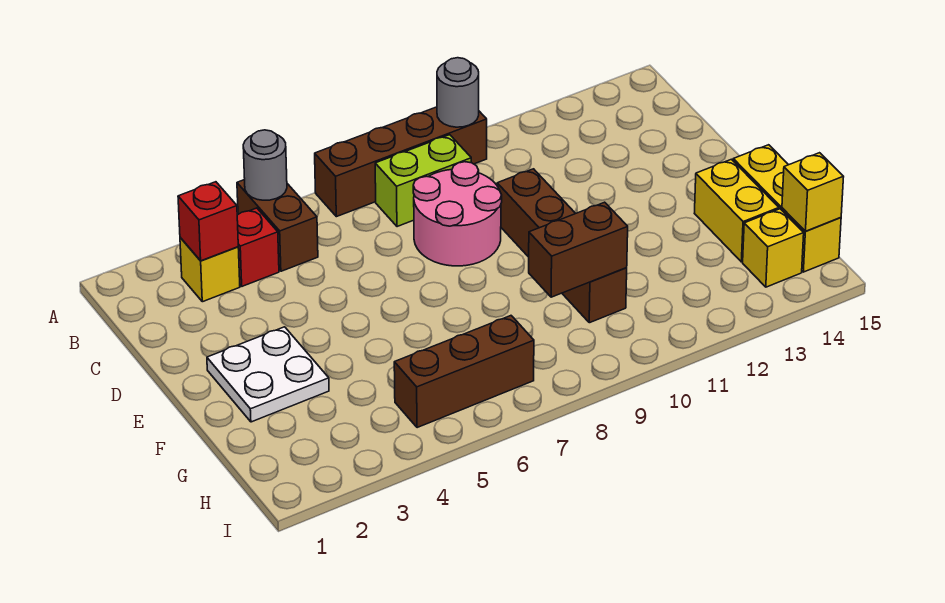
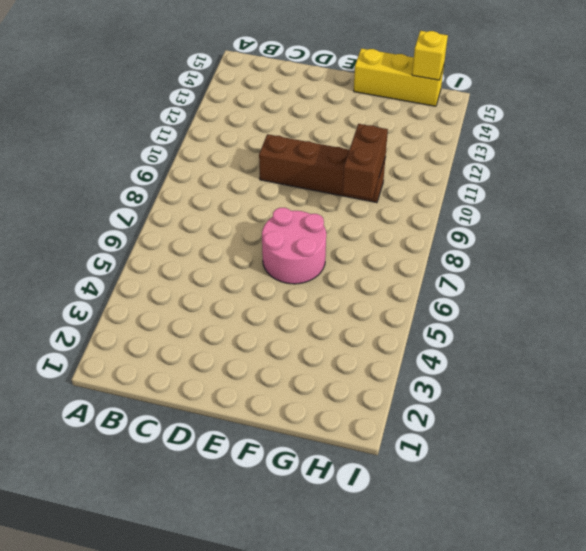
pink round brick E6:F7 level 1 -> pink round brick C8:D9 level 1
none -> brown brick A5:B5 level 1
none -> brown brick A7:A10 level 1
none -> yellow brick B3 level 1

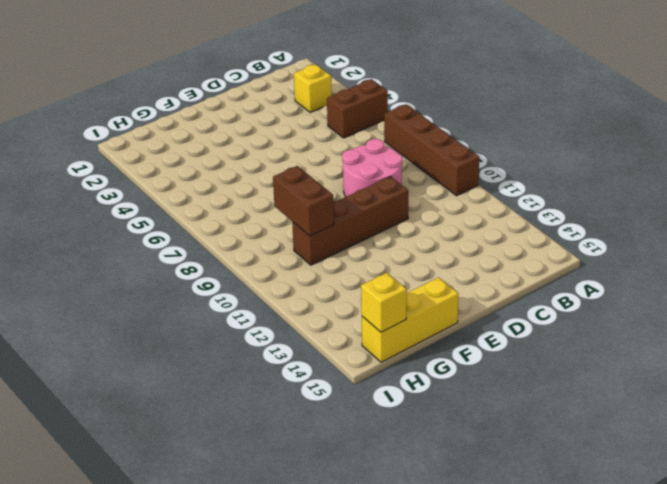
none -> red brick B4 level 1
none -> lime brick B8:B9 level 1
none -> white plate E2:F3 level 1

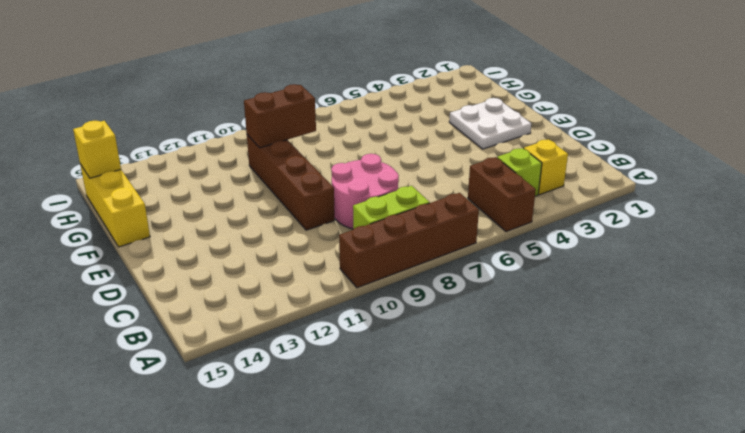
lime brick B4 level 1 -> red brick B4 level 1
none -> yellow brick F14:G14 level 1
none -> brown brick H5:H7 level 1
none -> yellow brick H14 level 1

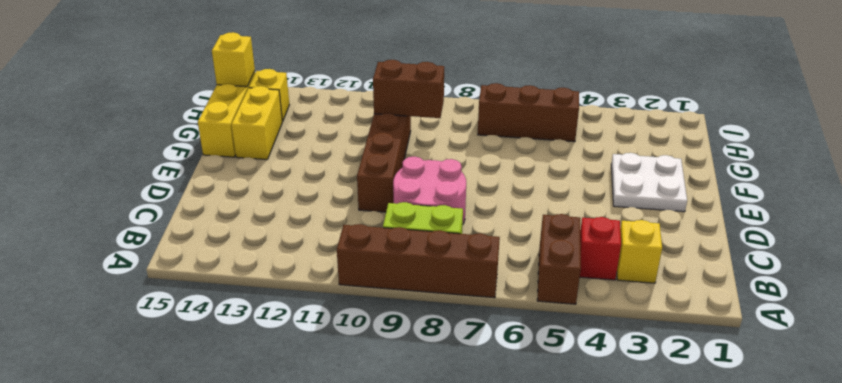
none -> grey round brick A5 level 2
none -> grey round brick A10 level 2
none -> red brick B3 level 2

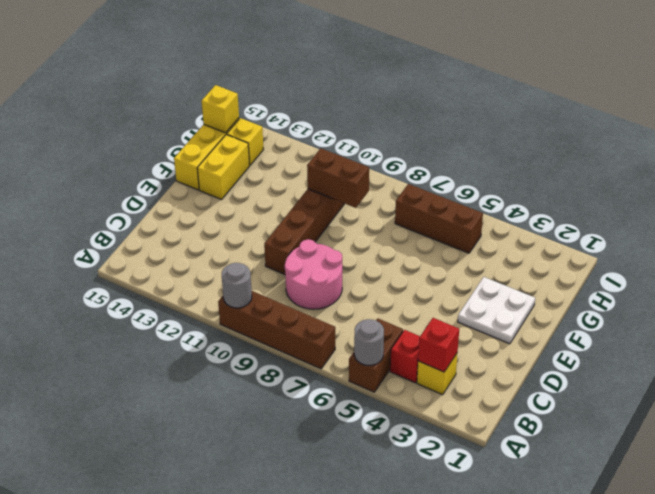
none -> lime brick B8:B9 level 1

